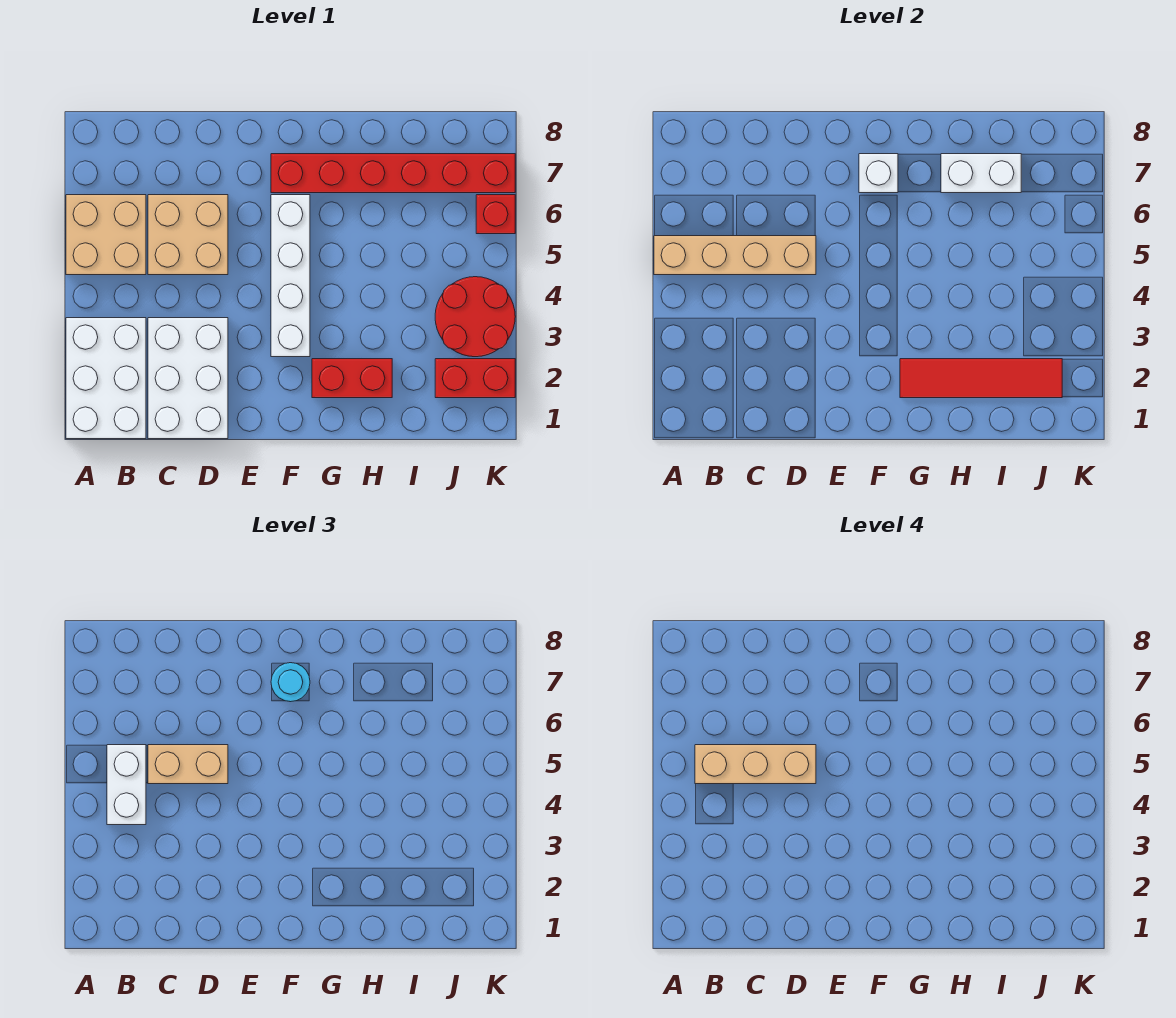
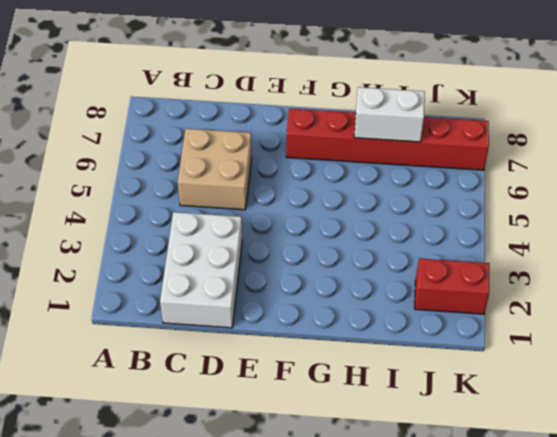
none -> white brick A1:B3 level 1
none -> tan brick A5:B6 level 1
none -> white brick F3:F6 level 1

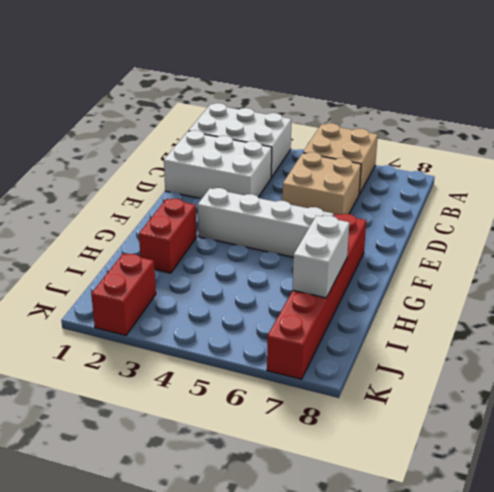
none -> red round brick J3:K4 level 1
none -> red brick K6 level 1
none -> tan brick A5:D5 level 2

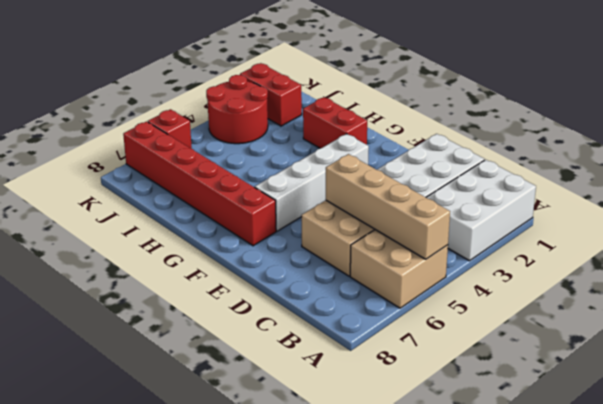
none -> white brick F7 level 2
none -> red tile G2:J2 level 2
none -> white brick H7:I7 level 2

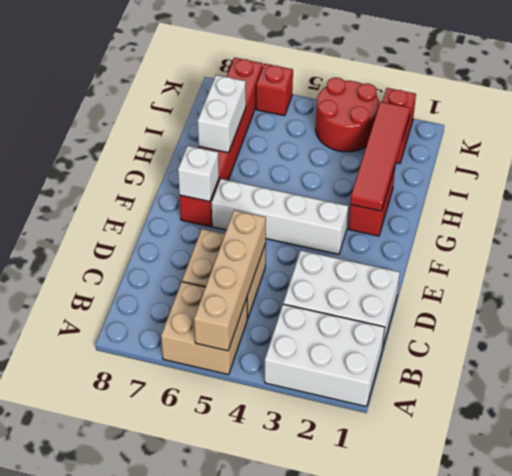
none -> white brick B4:B5 level 3
none -> tan brick C5:D5 level 3
none -> cyan round brick F7 level 3

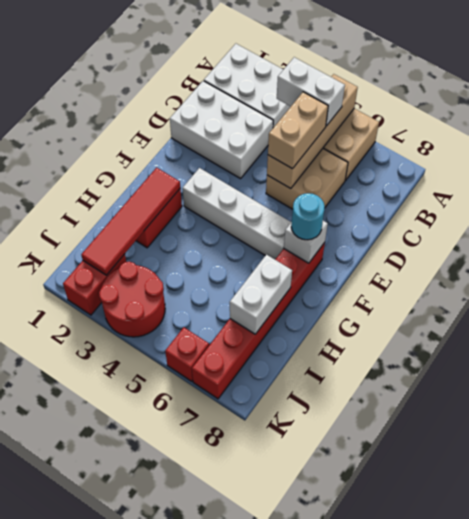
none -> tan brick B5:D5 level 4

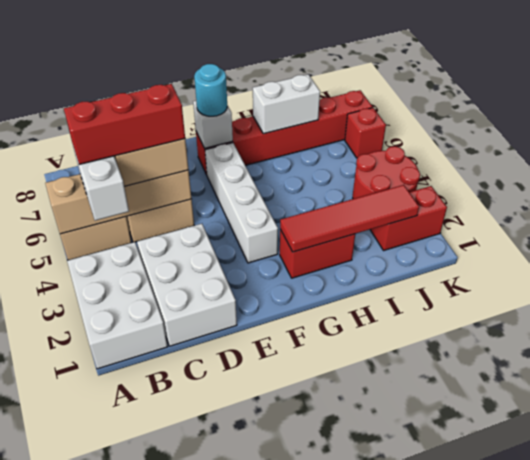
red brick B5:D5 level 4 -> tan brick B5:D5 level 4

